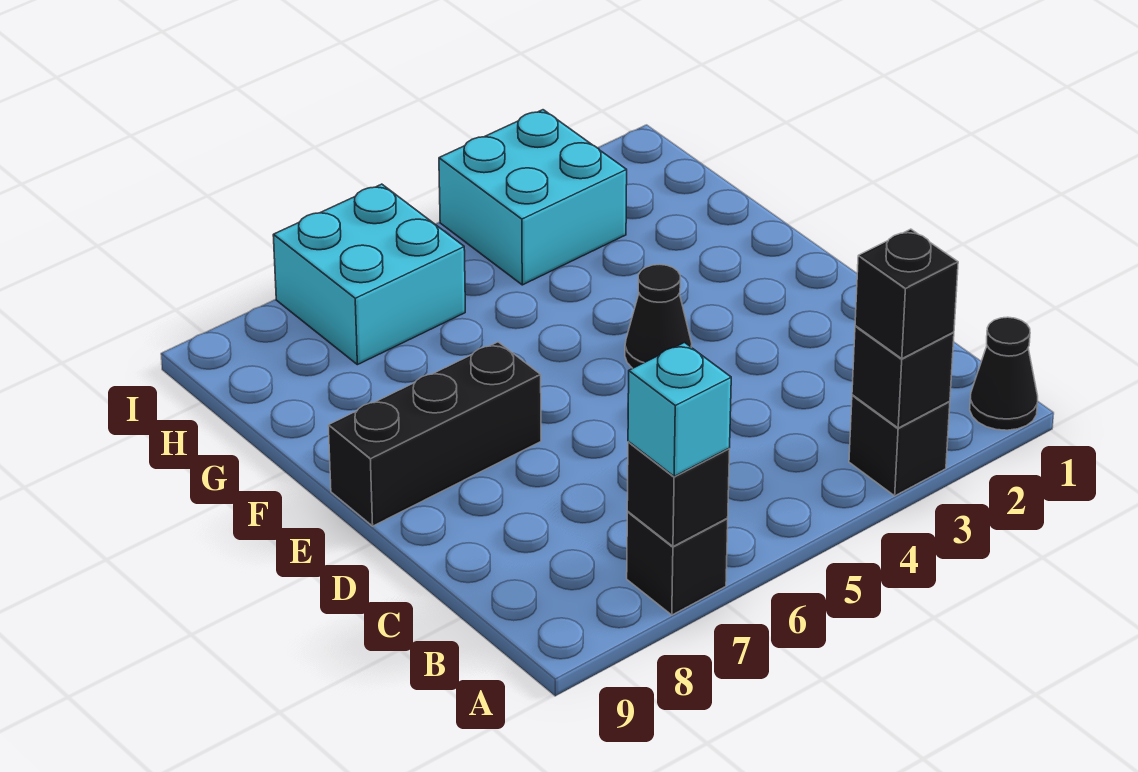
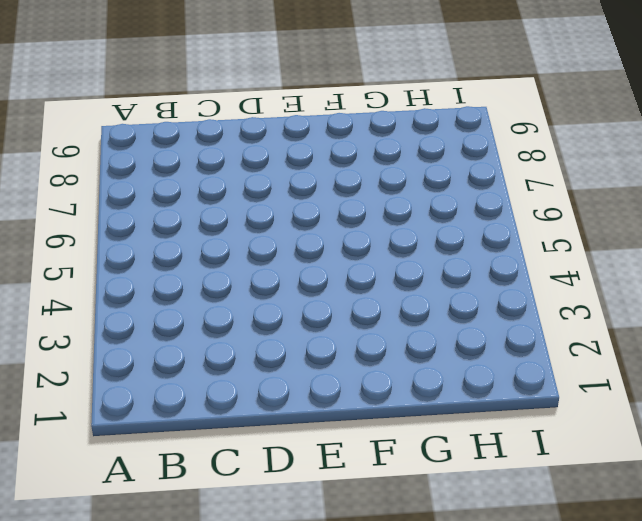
none -> black cone A1 level 1
none -> black brick A3 level 1

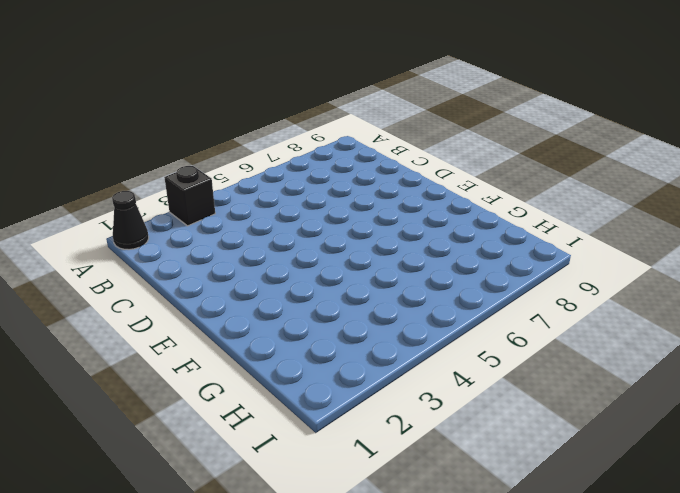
none -> black brick A7 level 1
none -> black cone E4 level 1

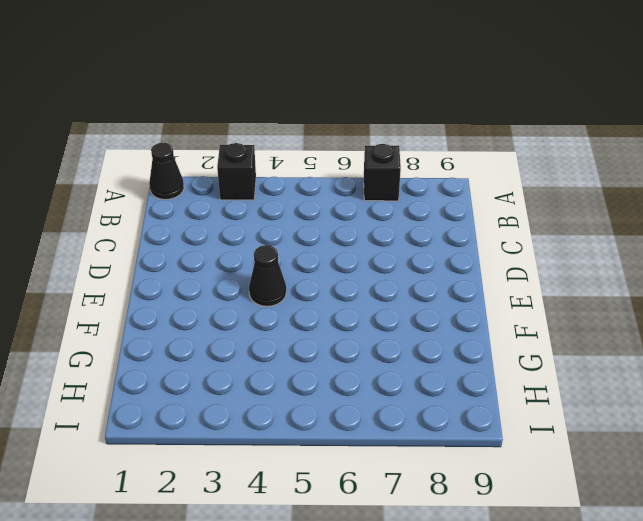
none -> black brick E7:E9 level 1
none -> cyan brick H3:I4 level 1

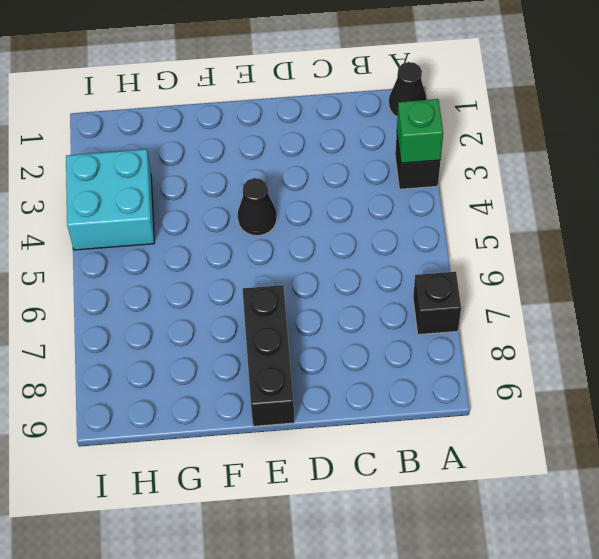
green brick A3 level 2 -> black brick A3 level 2
none -> cyan brick H6:I7 level 1
none -> black brick A7 level 2

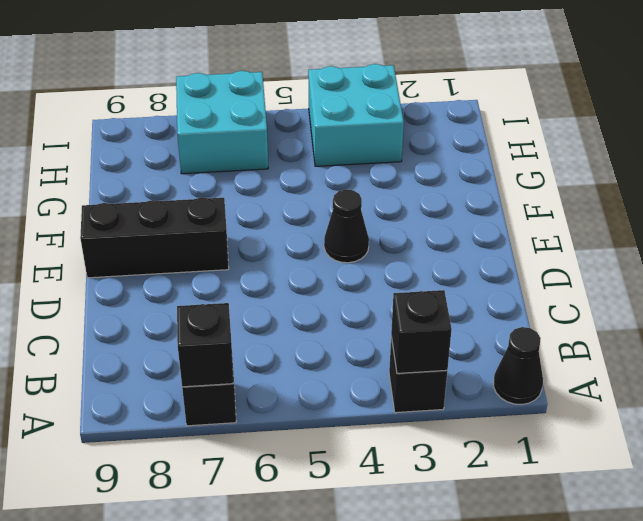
none -> black brick A3 level 3
none -> cyan brick A7 level 3

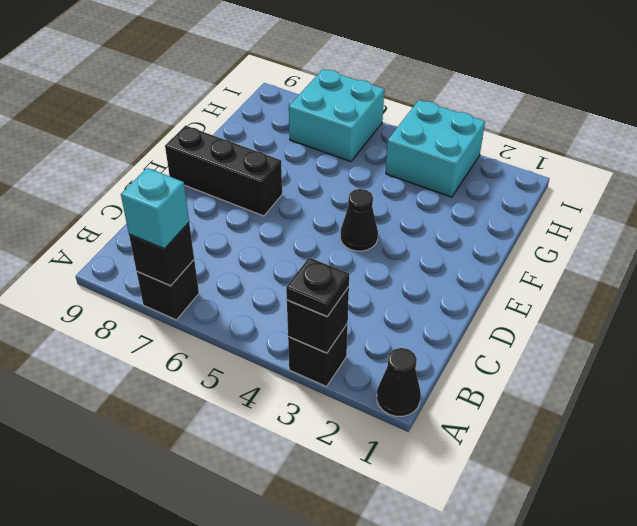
black plate A3 level 3 -> black brick A3 level 3

